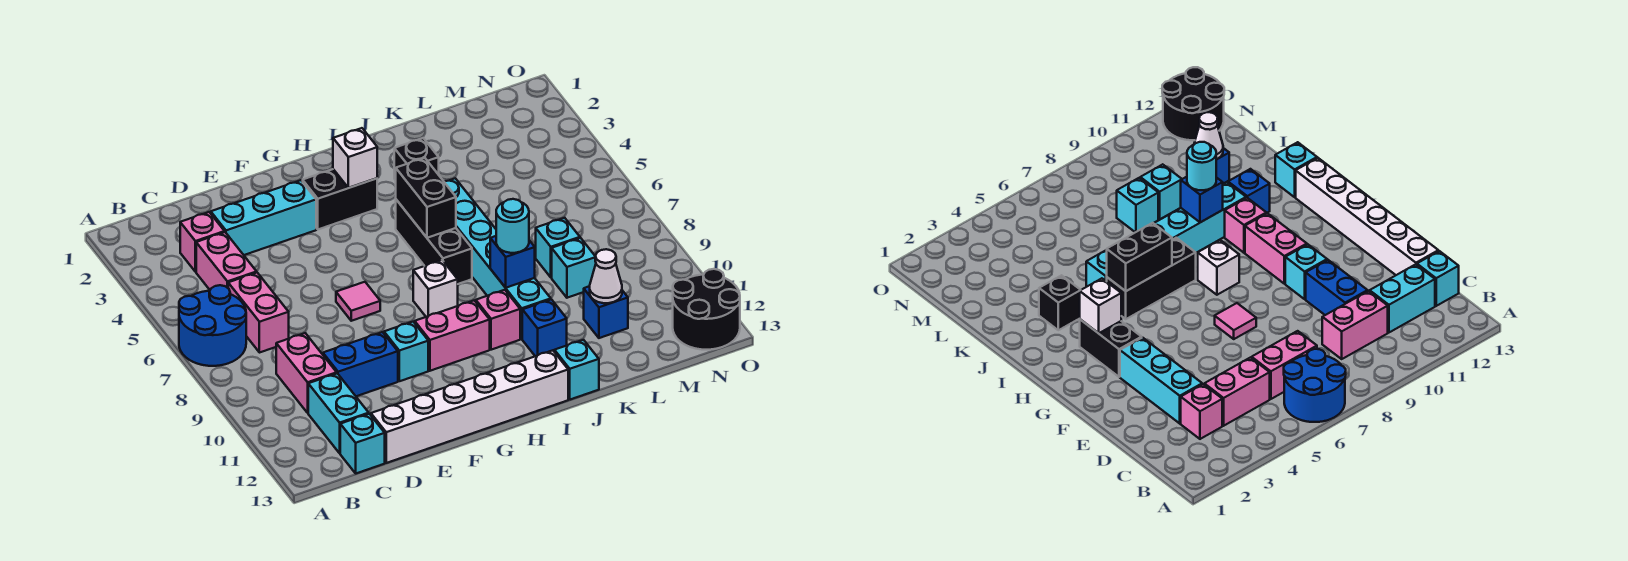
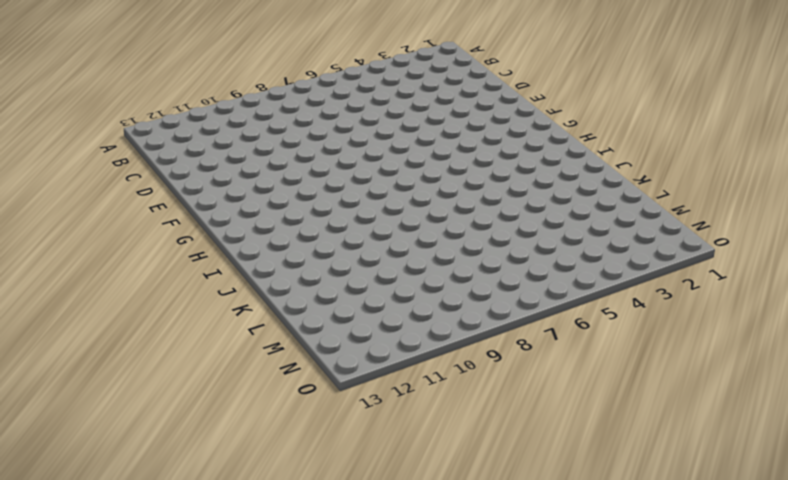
none -> blue round brick A6:B7 level 1
none -> pink brick C3 level 1
none -> pink brick C4:C5 level 1
none -> pink brick C6:C7 level 1

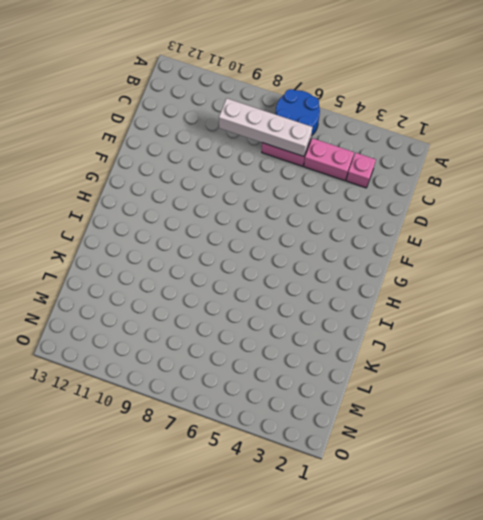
white brick C6:C9 level 2 -> none
none -> pink brick C9:C10 level 1
none -> cyan brick C11:C12 level 1
none -> cyan brick C13 level 1
none -> cyan brick D3:F3 level 1

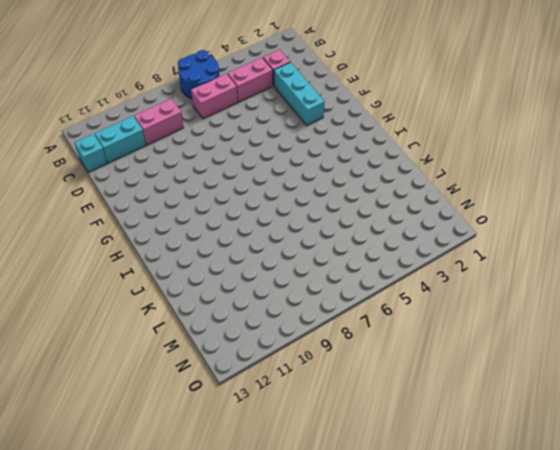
none -> blue brick D10:E10 level 1
none -> white brick D13:I13 level 1
none -> pink tile F7 level 1
none -> cyan brick F10 level 1

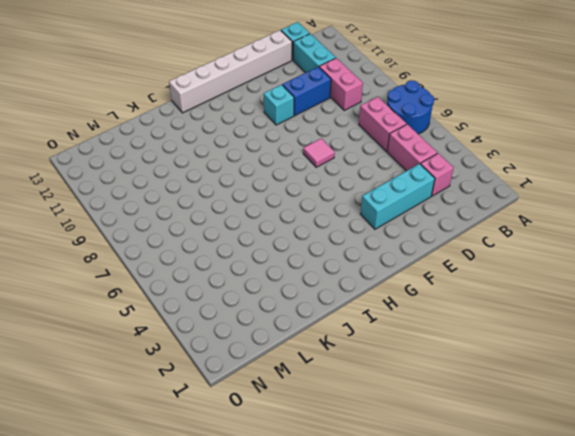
none -> black brick G3:H3 level 1
none -> pink brick G10:H10 level 1
none -> white brick H8 level 1
none -> black brick I5:I7 level 1

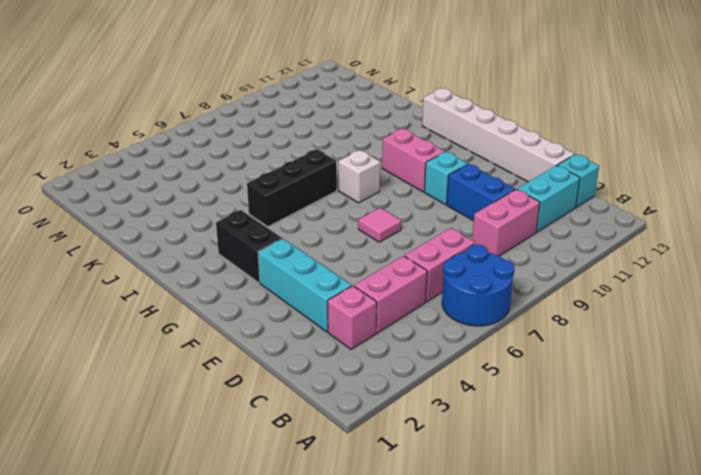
none -> pink brick I10 level 1
none -> black brick J3 level 1
none -> cyan brick J5:J10 level 1
none -> blue brick J11 level 1

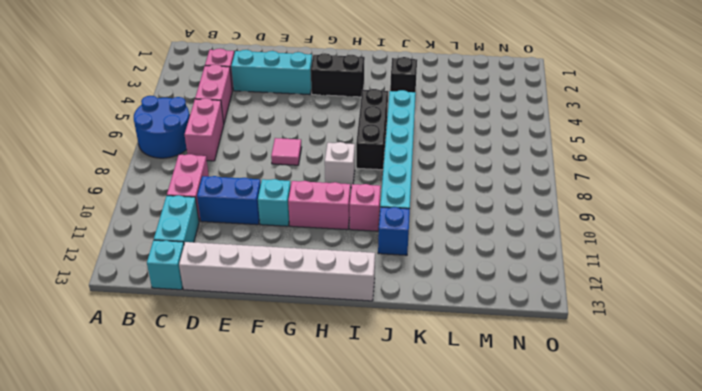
none -> cyan brick J13 level 1
none -> cyan brick L8 level 1
none -> cyan brick L9 level 1
none -> blue brick L11 level 1

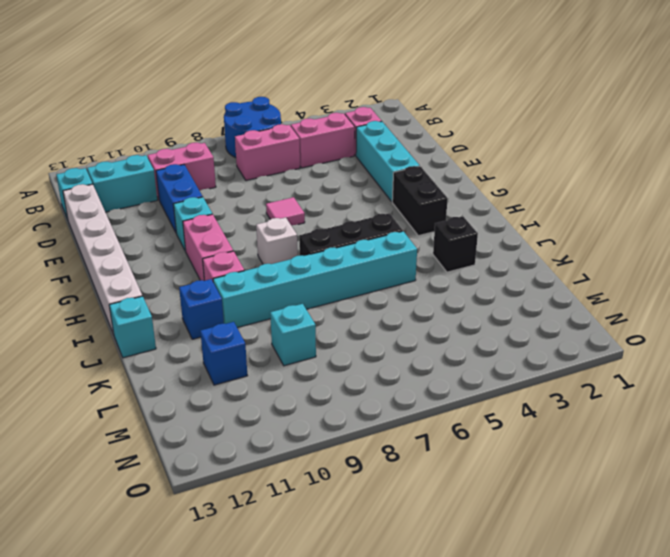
none -> cyan brick L8 level 1
none -> black round brick N12:O13 level 1
none -> white brick H3 level 2
none -> black brick I5:I6 level 2

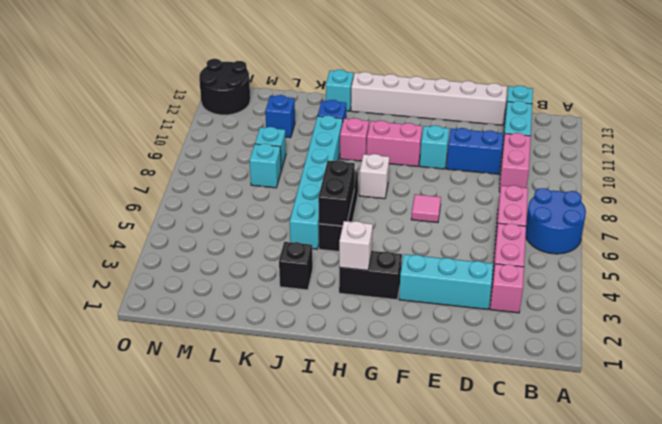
none -> blue brick J9 level 2
none -> white cone L11 level 2
none -> cyan round brick J9 level 3

